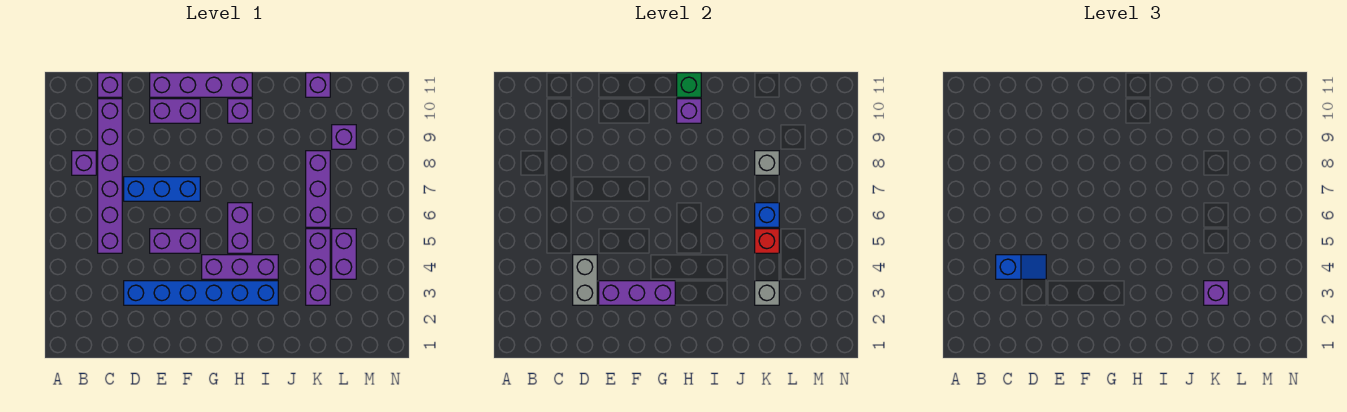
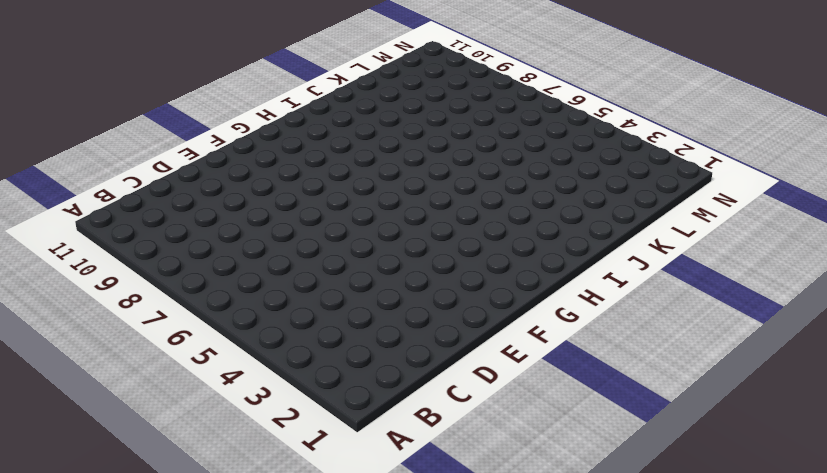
none -> purple brick B8 level 1
none -> purple brick C5:C10 level 1
none -> purple brick C11 level 1

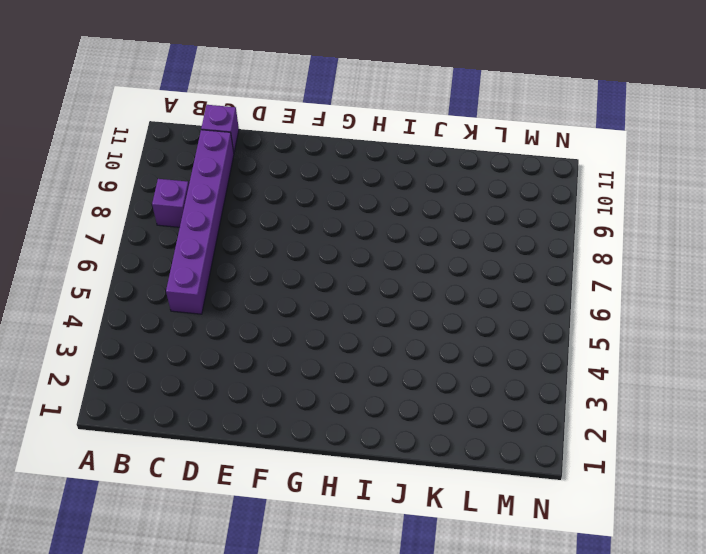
none -> blue brick D3:I3 level 1
none -> blue brick D7:F7 level 1
none -> purple brick E5:F5 level 1

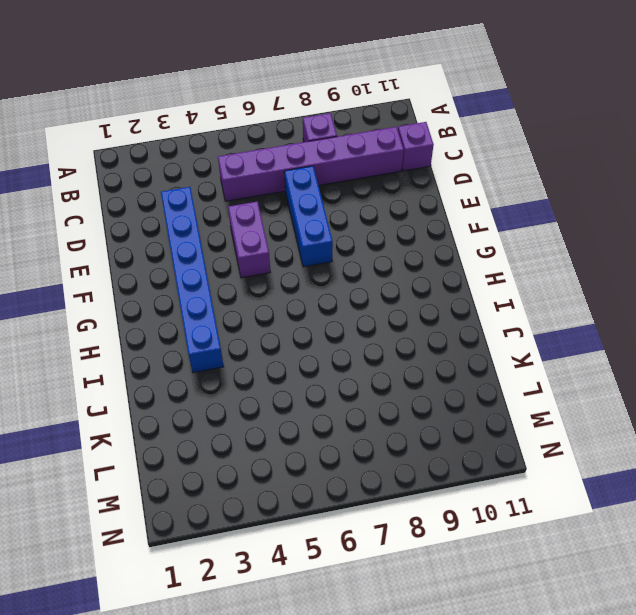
none -> purple brick E10:F10 level 1
none -> purple brick E11:H11 level 1
none -> purple brick G4:I4 level 1

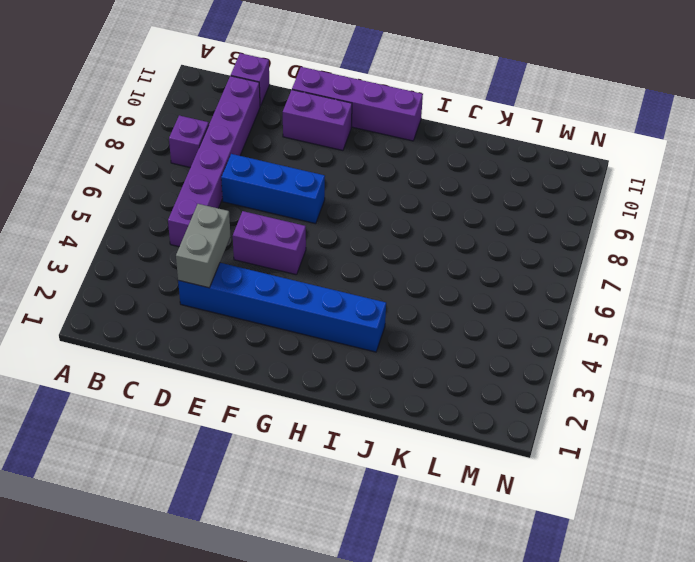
none -> purple brick G4:I4 level 1
none -> purple brick H5:H6 level 1
none -> purple brick H10 level 1

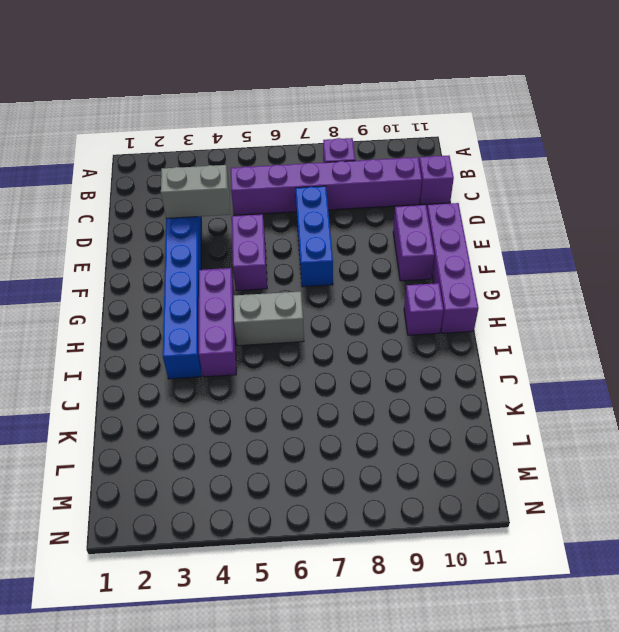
grey brick H5:H6 level 1 -> purple brick H5:H6 level 1
none -> purple brick K3:K5 level 1
none -> purple brick K6:K8 level 1
none -> purple brick K11 level 1

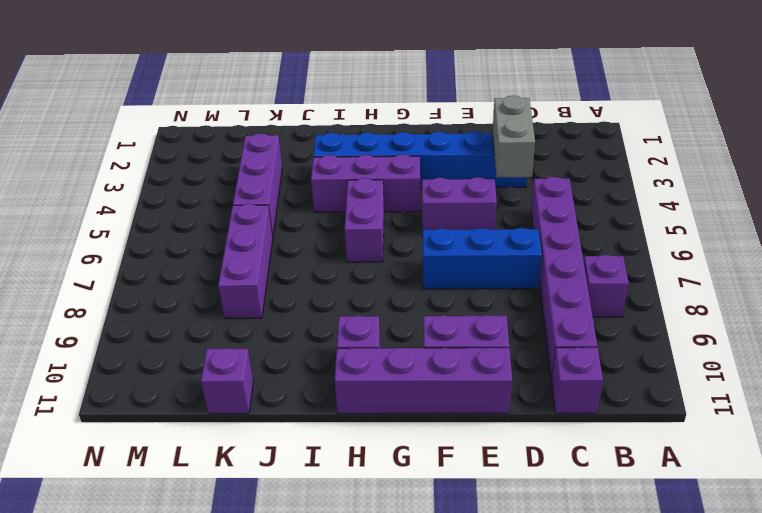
none -> purple brick L4:L5 level 1
none -> purple brick L9 level 1
none -> purple brick E3:G3 level 2

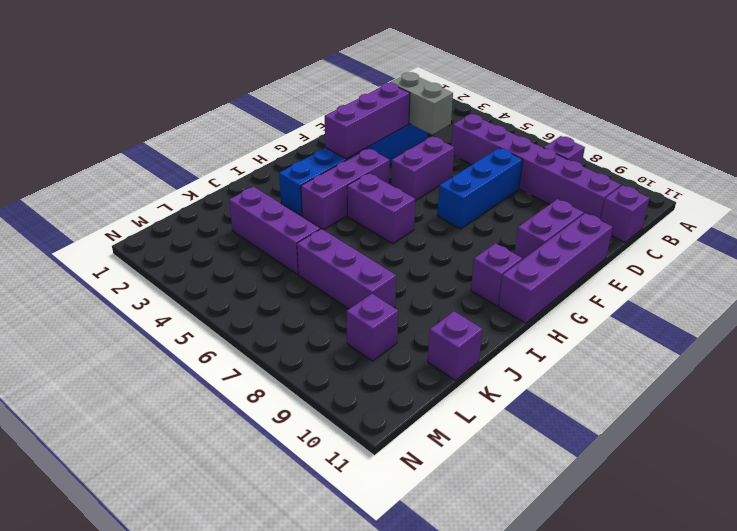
none -> purple brick L4:L5 level 1
none -> purple brick H10 level 2
none -> green brick H11 level 2

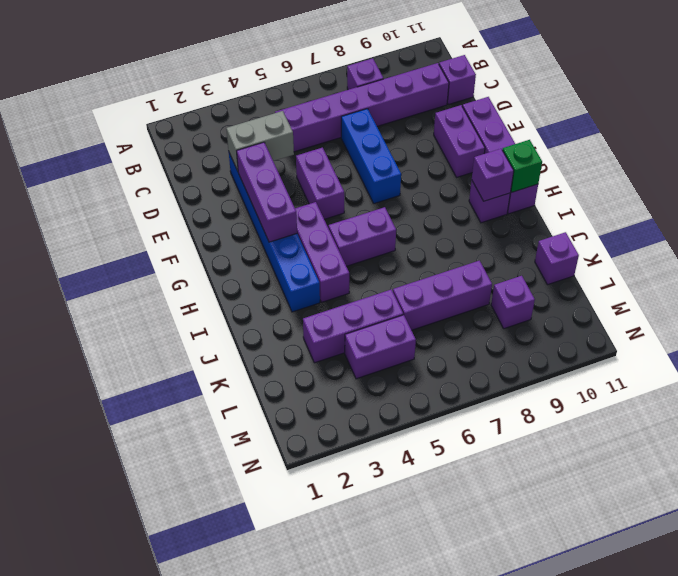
none -> grey brick K3 level 2
none -> red brick K5 level 2
none -> blue brick K6 level 2

